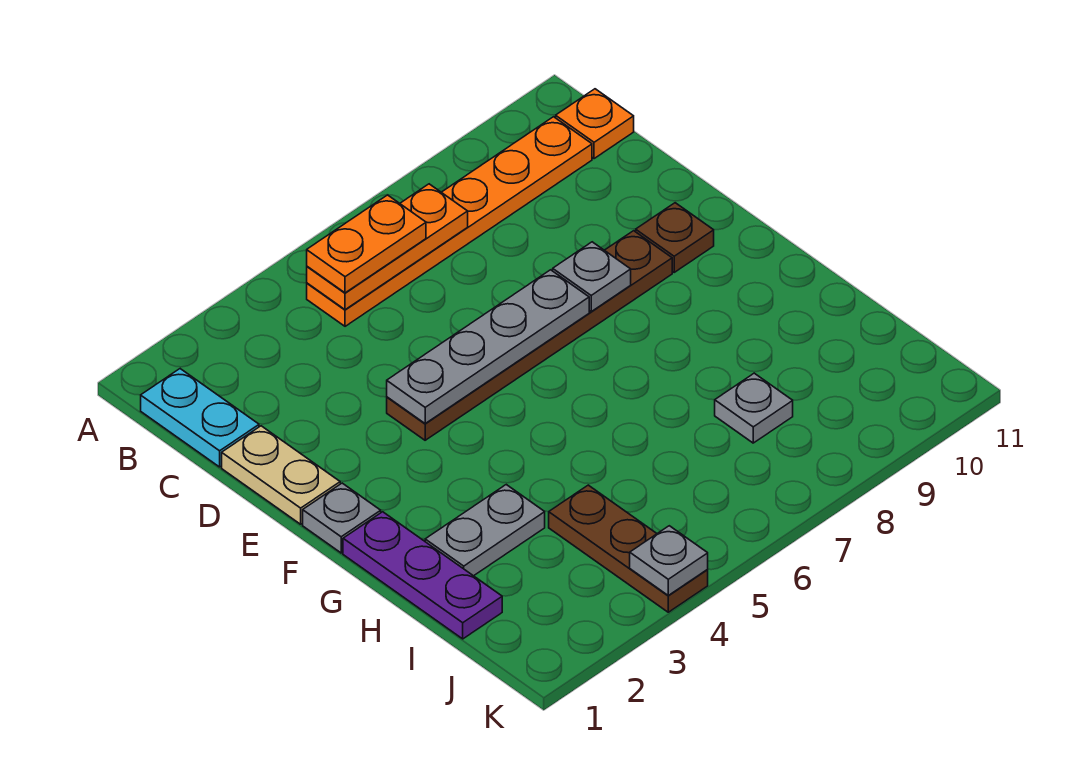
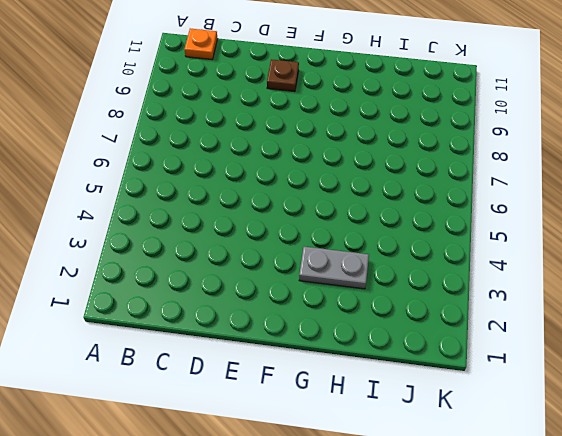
grey plate G3:H3 level 1 -> grey plate H2:H3 level 1
none -> cyan plate B1:C1 level 1
none -> orange plate B5:B10 level 1
none -> tan plate D1:E1 level 1

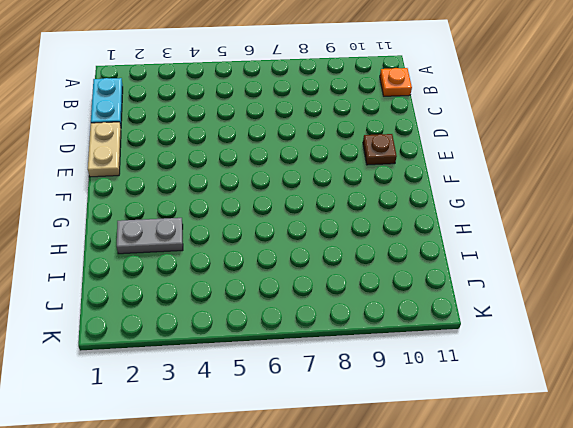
none -> orange plate B5:B10 level 1
none -> brown plate E4:E9 level 1
none -> grey plate F1 level 1

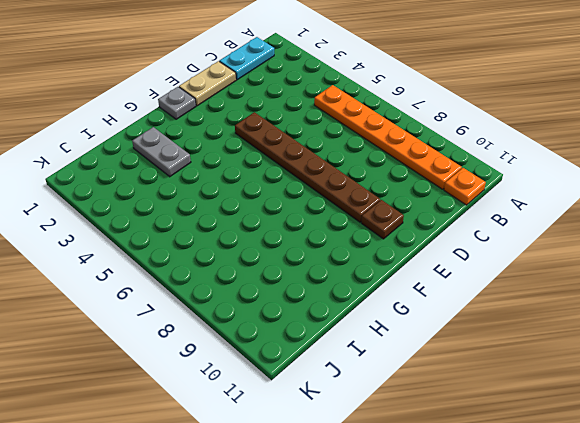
none -> purple plate G1:I1 level 1
none -> brown plate I4:K4 level 1
none -> grey plate I8 level 1

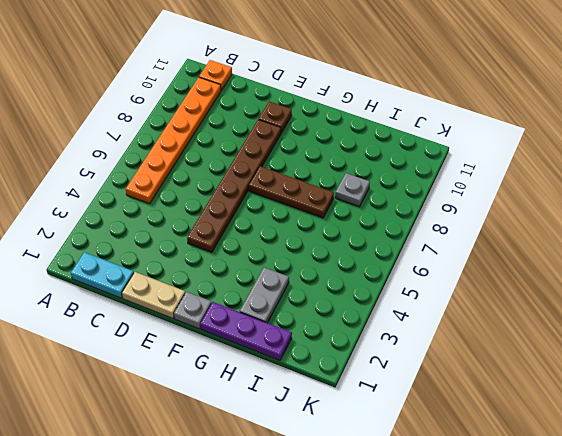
brown plate F7:H7 level 1 -> brown plate I4:K4 level 1
none -> orange plate B5:B7 level 2
none -> grey plate E4:E7 level 2
none -> grey plate E8 level 2

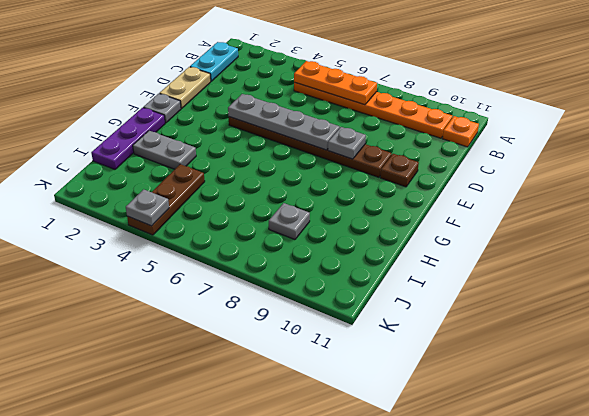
none -> orange plate B5:B6 level 3

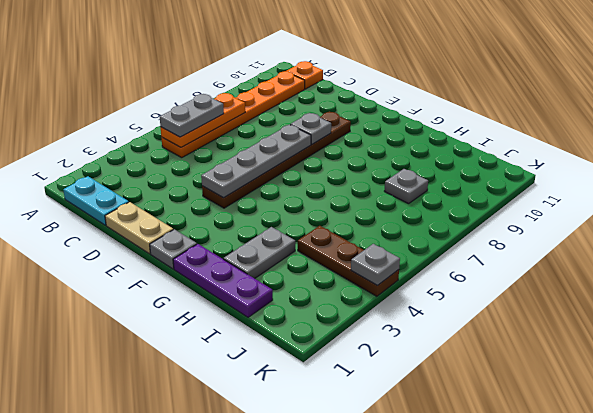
grey plate B5:B6 level 3 -> orange plate B5:B6 level 3
none -> brown plate E10 level 1

